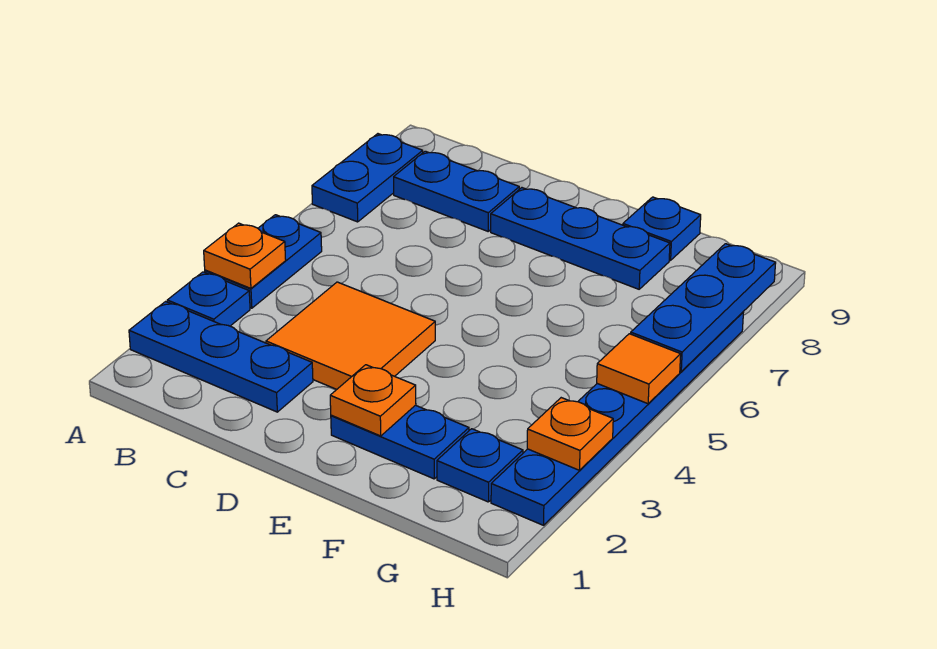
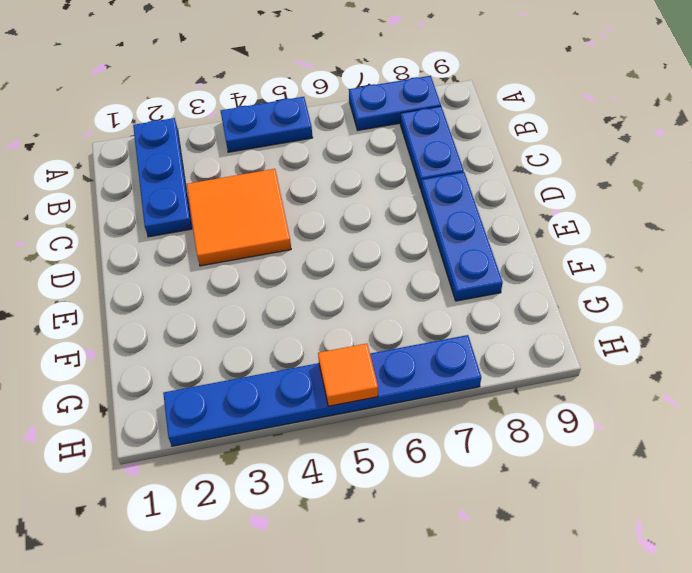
none -> blue plate A3 level 1
none -> blue plate E2:F2 level 1
none -> blue plate F9 level 1

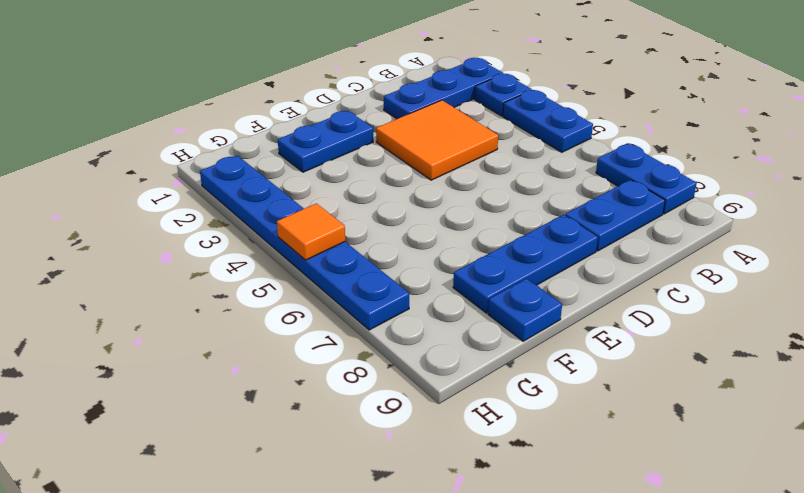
none -> blue plate G2 level 1
none -> orange plate A4 level 2
none -> orange plate E2 level 2

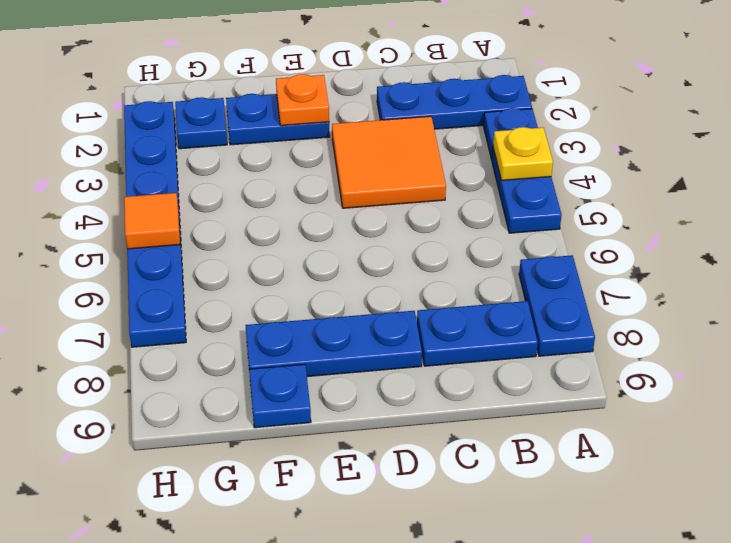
yellow plate A4 level 2 -> orange plate A4 level 2
none -> orange plate H3 level 2
none -> blue plate H6:H8 level 2

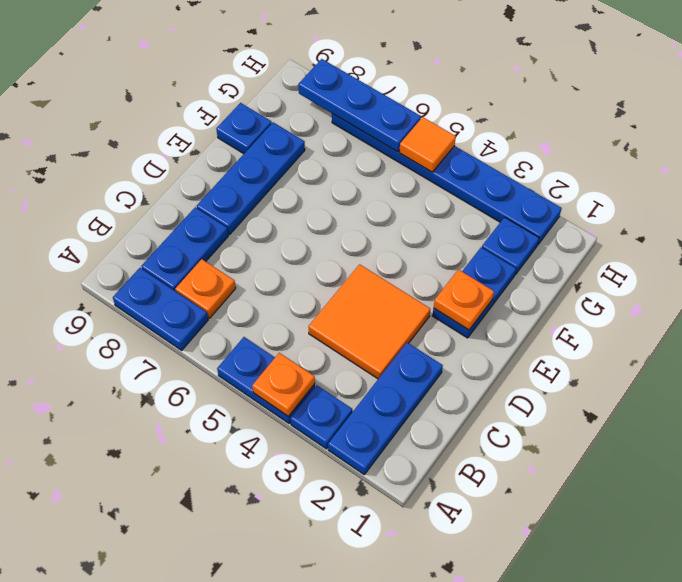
orange plate B7 level 1 -> orange plate H3 level 2

